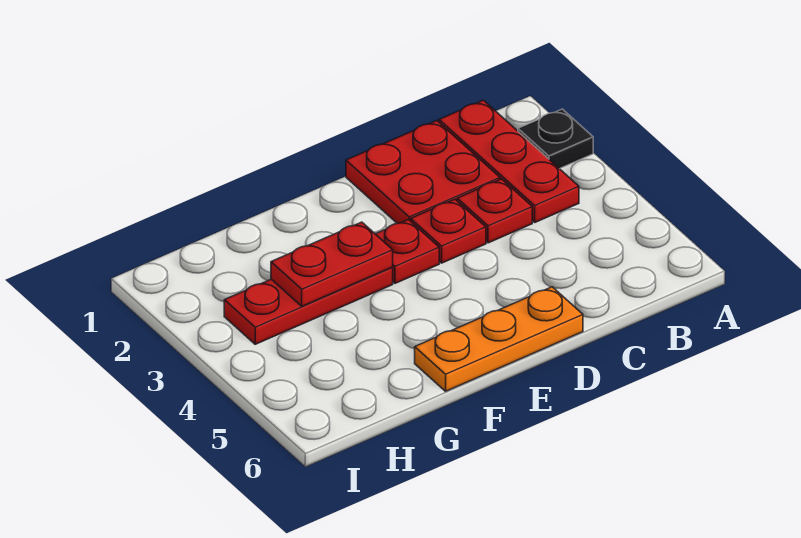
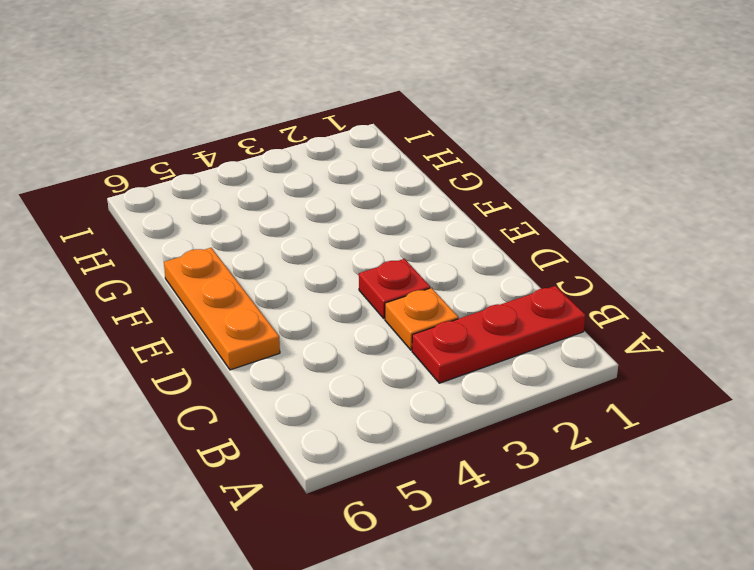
orange plate C3 level 1 -> red plate C3 level 1
none -> black plate A2 level 1
none -> red plate C1:D2 level 1

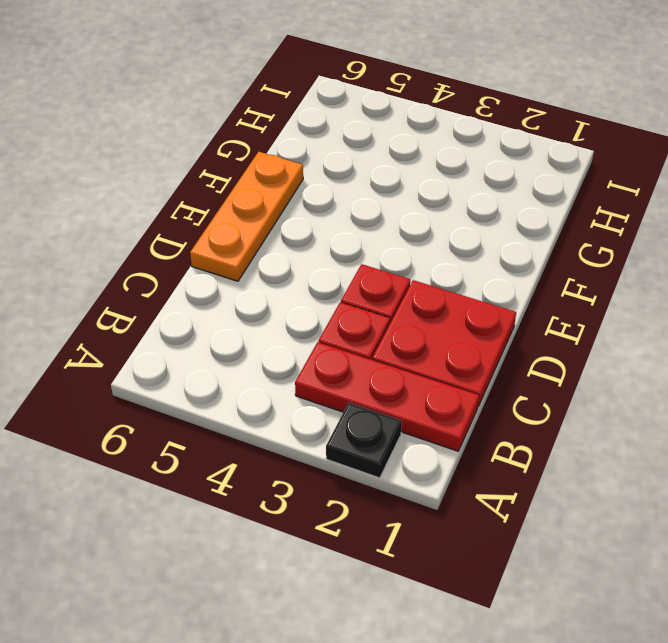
none -> red plate E3 level 1
none -> red plate F3:H3 level 1

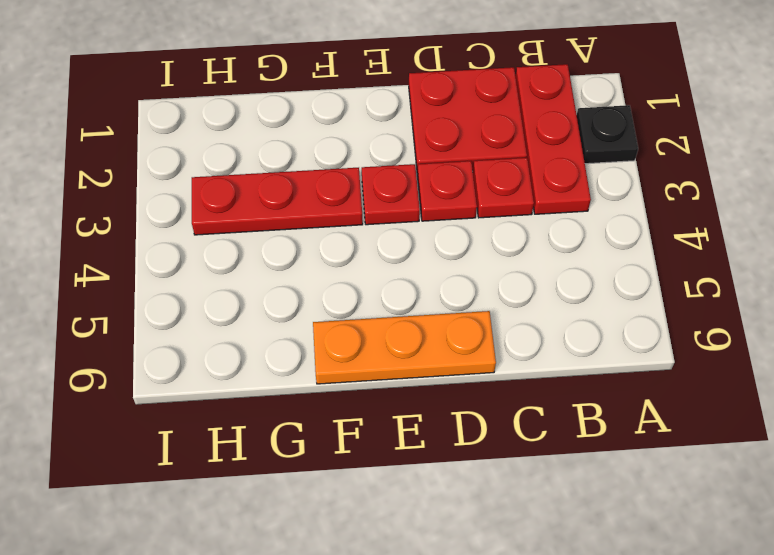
none -> red plate F3:G3 level 2

